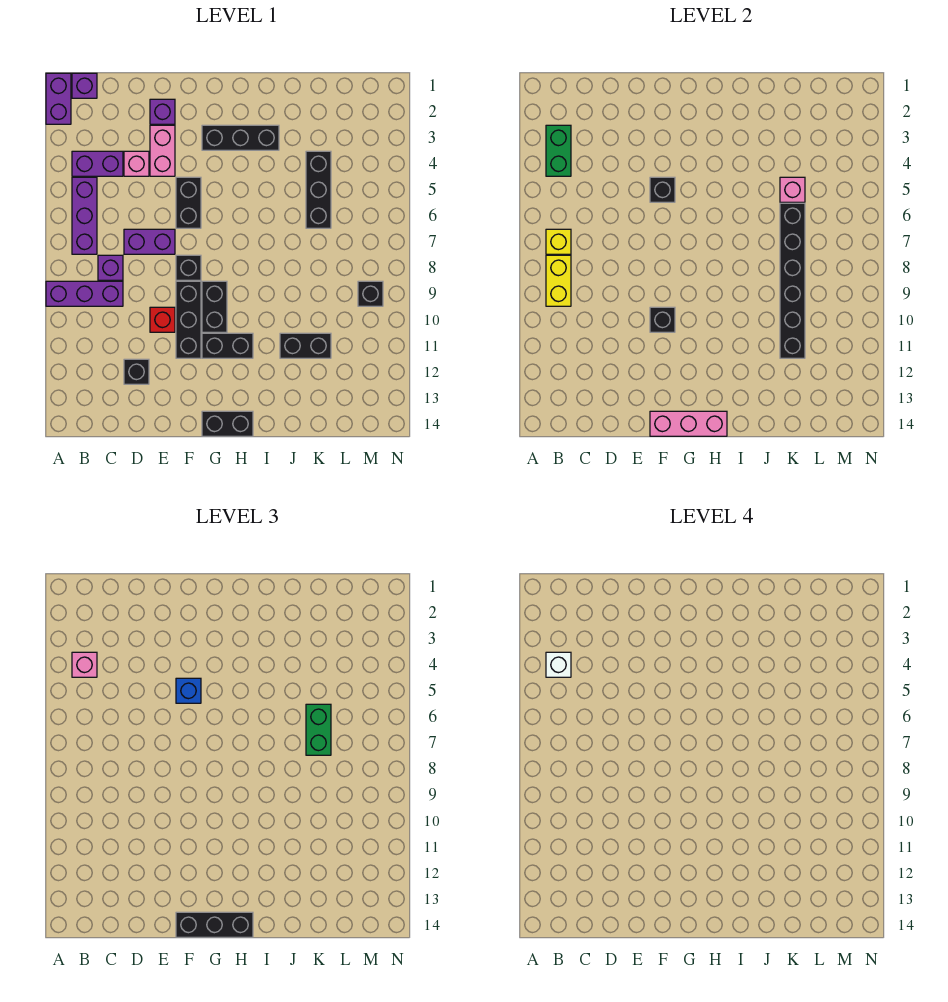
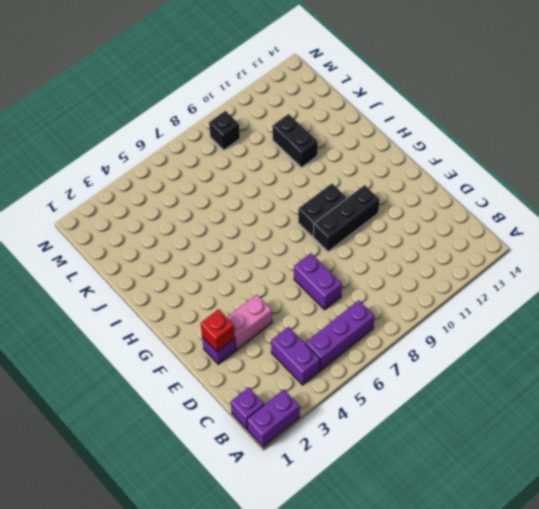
red brick E2 level 2 -> red brick E10 level 1
none -> purple brick A9:C9 level 1
none -> purple brick C8 level 1
none -> pink brick D4 level 1
none -> black brick D12 level 1

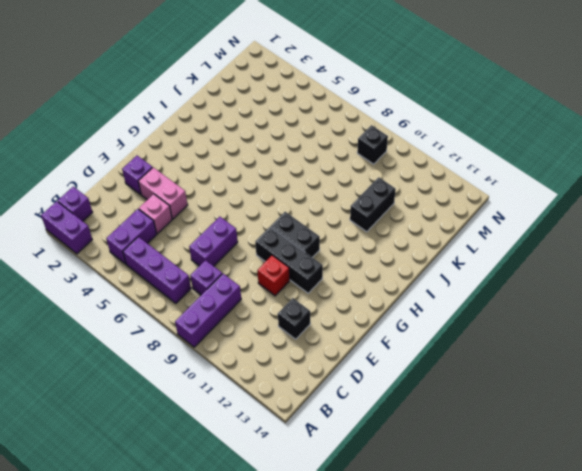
none -> black brick F5:F6 level 1
none -> black brick F8 level 1
none -> black brick G3:I3 level 1
none -> black brick G11:H11 level 1

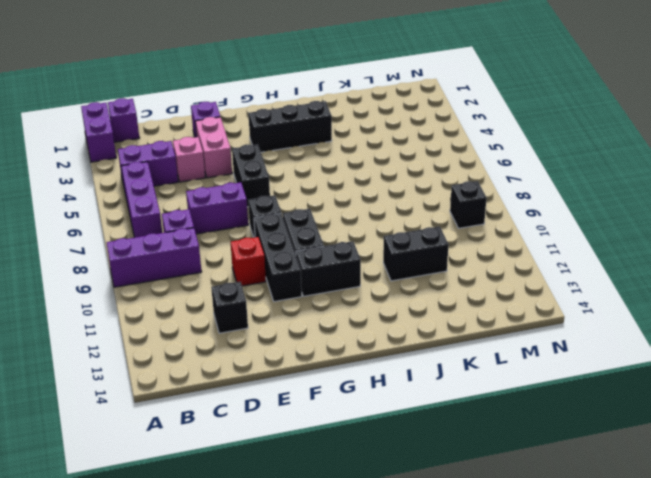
none -> black brick G14:H14 level 1
none -> black brick K4:K6 level 1
none -> green brick B3:B4 level 2
none -> yellow brick B7 level 2

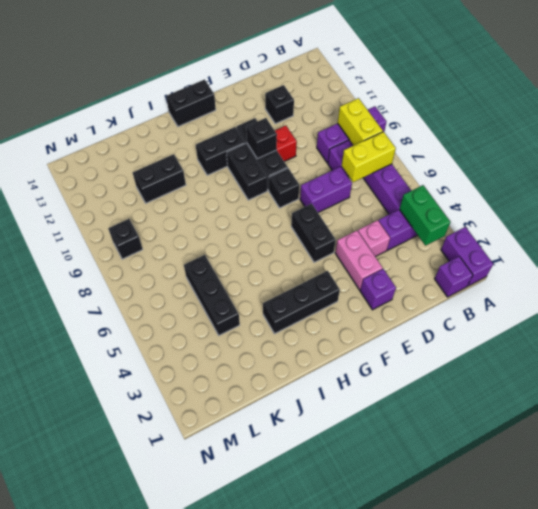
yellow brick B7:C7 level 2 -> yellow brick B7 level 2
none -> black brick F5 level 2
none -> pink brick F14:H14 level 2
none -> pink brick K5 level 2
none -> black brick K6:K11 level 2

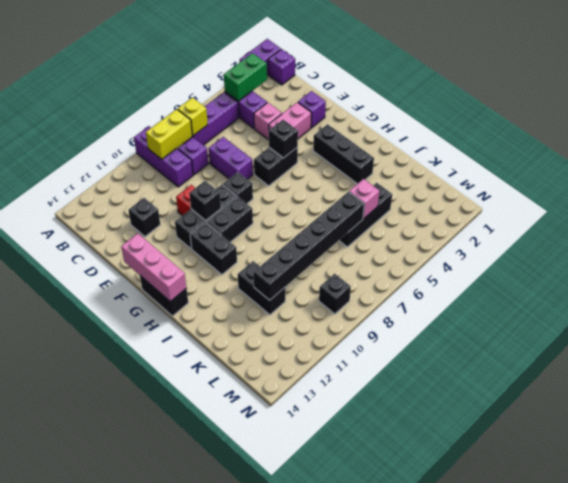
none -> pink brick B4 level 3
none -> blue brick F5 level 3
none -> black brick F14:H14 level 3
none -> green brick K6:K7 level 3

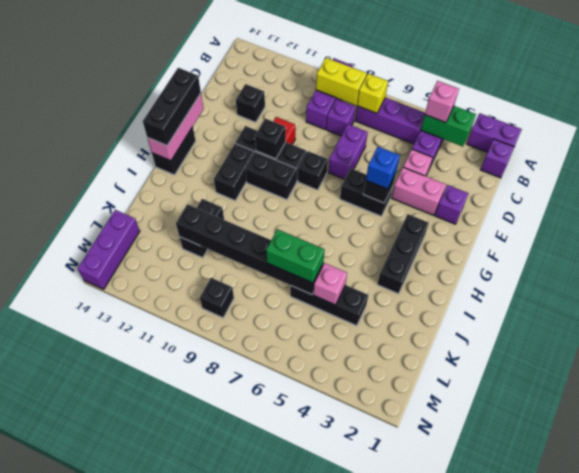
purple brick L14:N14 level 1 -> none
none -> white brick B4 level 4

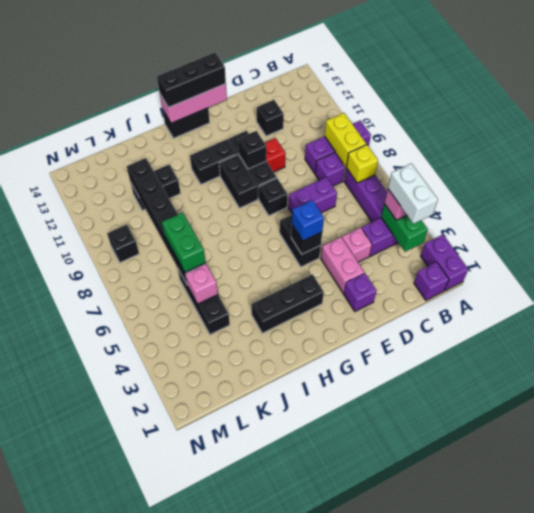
white brick B3:B4 level 4 -> white brick B4 level 4

